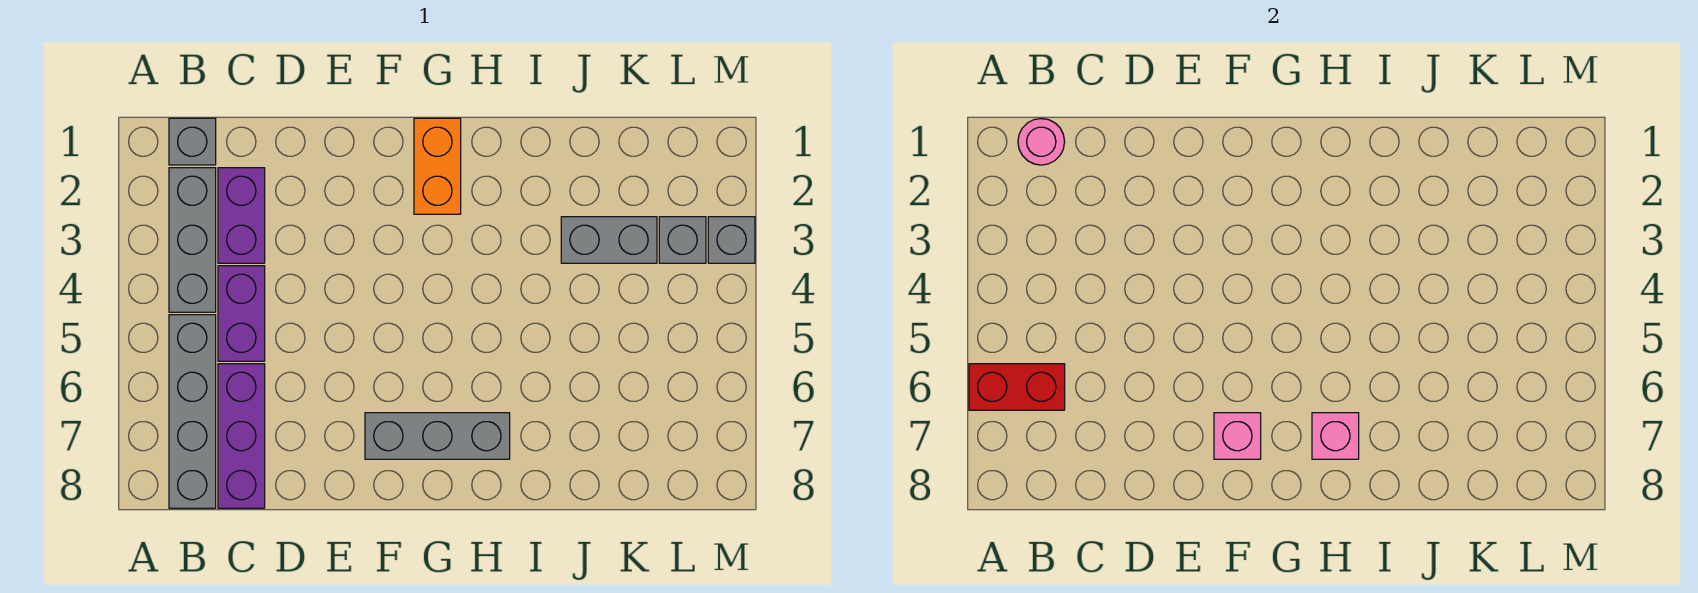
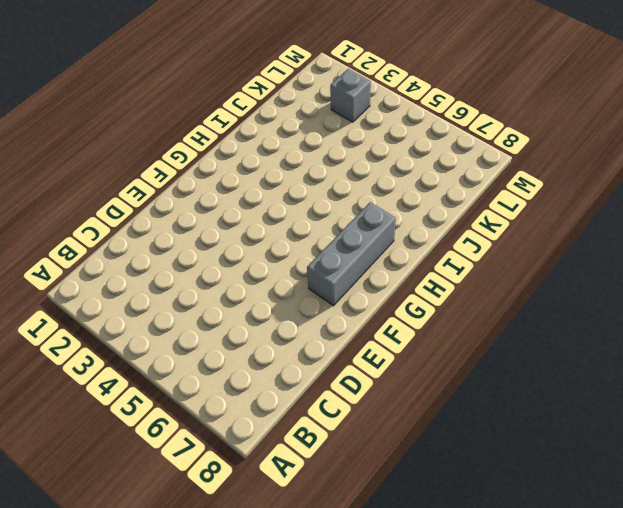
none -> grey brick B1 level 1
none -> grey brick B2:B4 level 1
none -> grey brick B5:B8 level 1

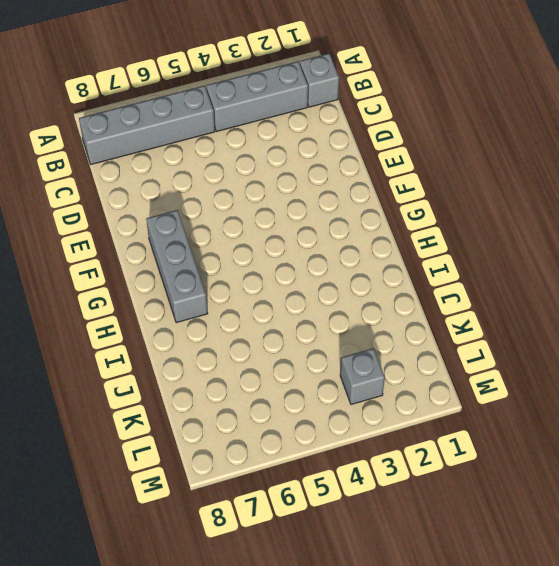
none -> purple brick C2:C3 level 1
none -> purple brick C4:C5 level 1
none -> purple brick C6:C8 level 1

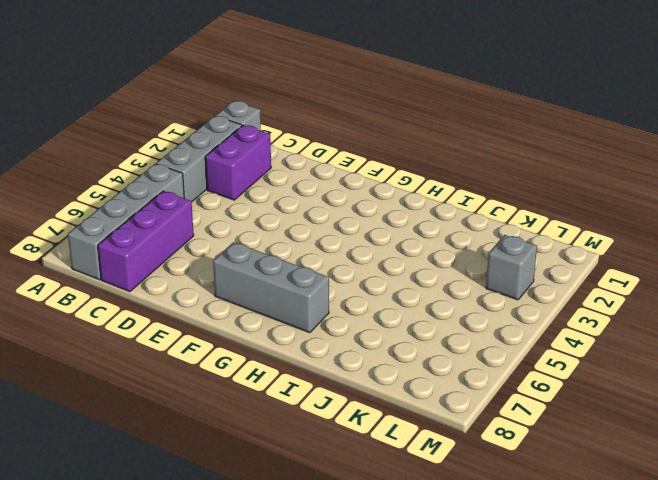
none -> purple brick C4:C5 level 1
none -> orange brick G1:G2 level 1
none -> grey brick J3:K3 level 1

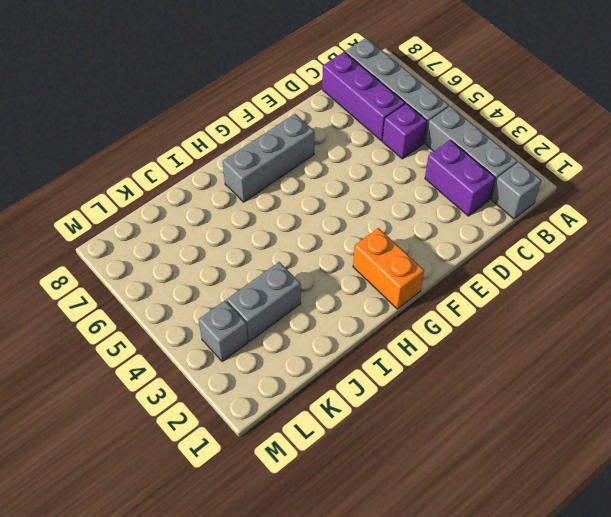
purple brick C5 level 1 -> purple brick C4:C5 level 1
none -> grey brick M3 level 1
none -> red brick A6:B6 level 2
none -> pink round brick B1 level 2

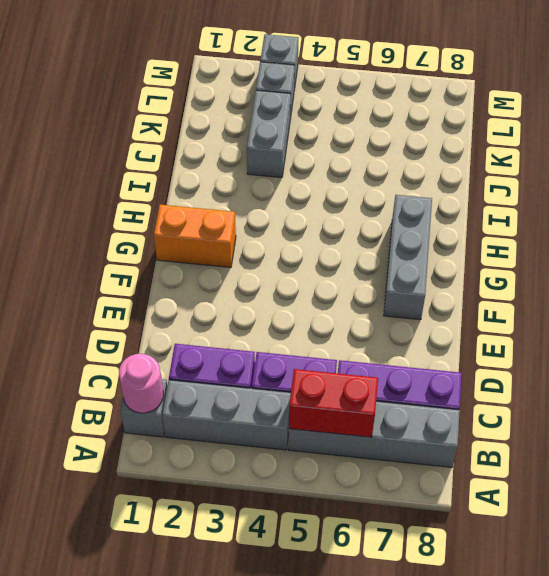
red brick B5:B6 level 2 -> red brick A6:B6 level 2
none -> pink brick F7 level 2
none -> pink brick H7 level 2

